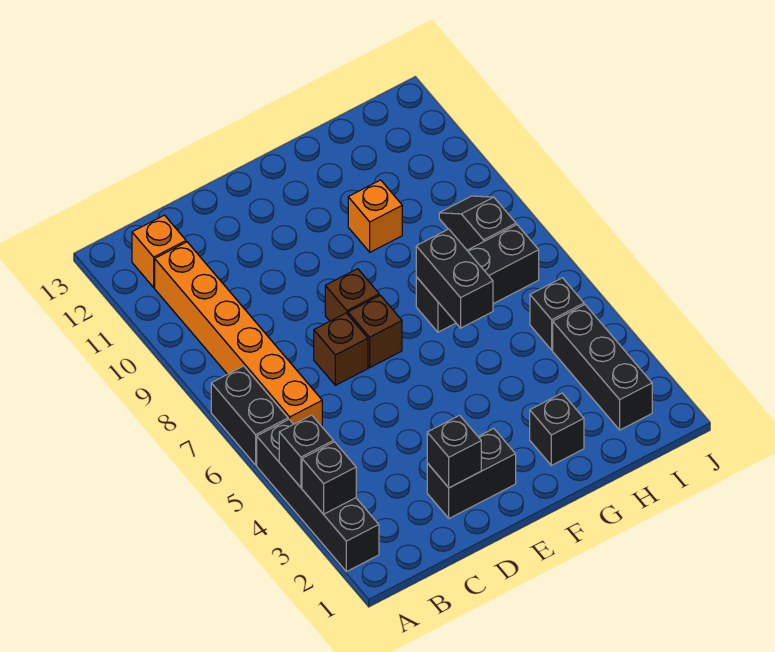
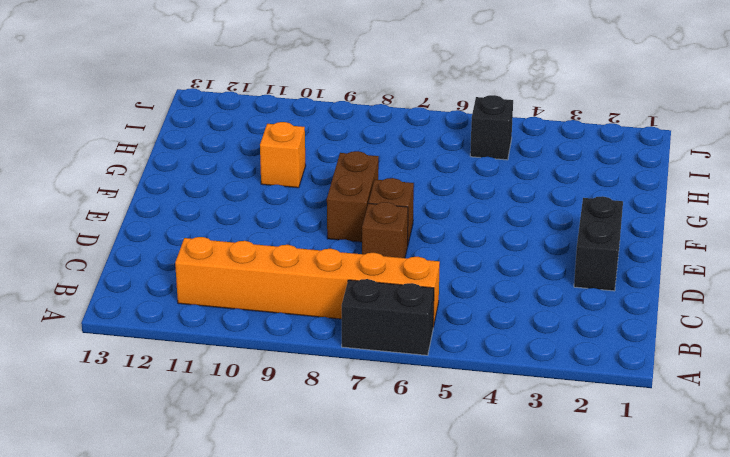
brown brick E8:F8 level 1 -> brown brick E8 level 1
none -> black brick A2:A5 level 1
none -> orange brick B12 level 1
none -> black brick G2 level 1

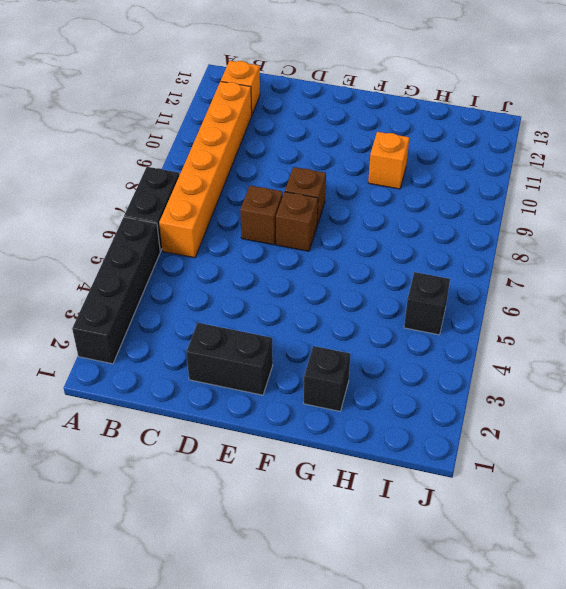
none -> black brick G7:I7 level 1
none -> black brick I2:I4 level 1
none -> black slope I8:I9 level 1 top 8

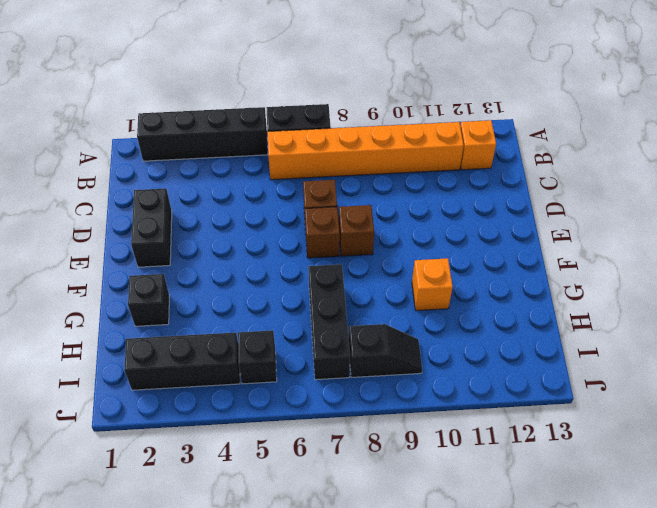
none -> black brick A3 level 2
none -> black brick A4 level 2
none -> black brick D2 level 2

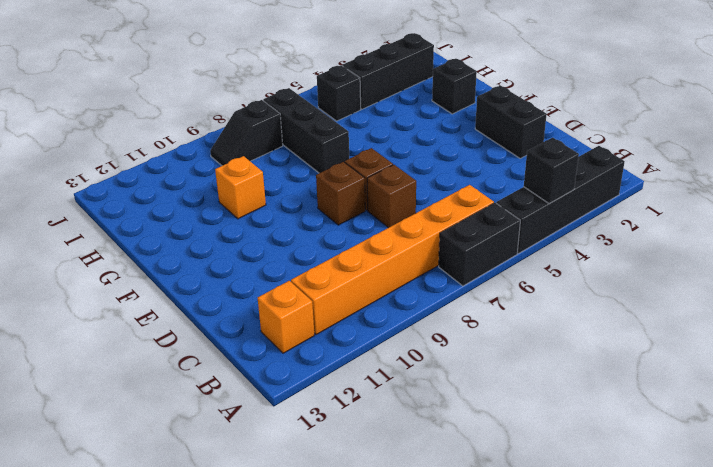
none -> black brick A3 level 2
none -> black brick D2 level 2
none -> black brick G6:G7 level 2

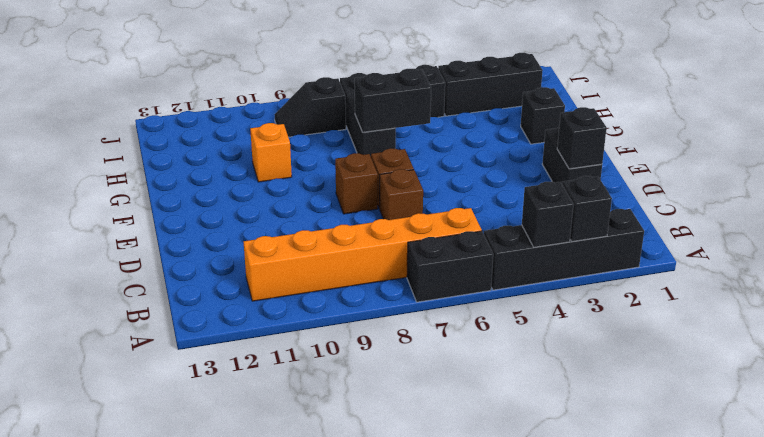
none -> orange brick B12 level 1

